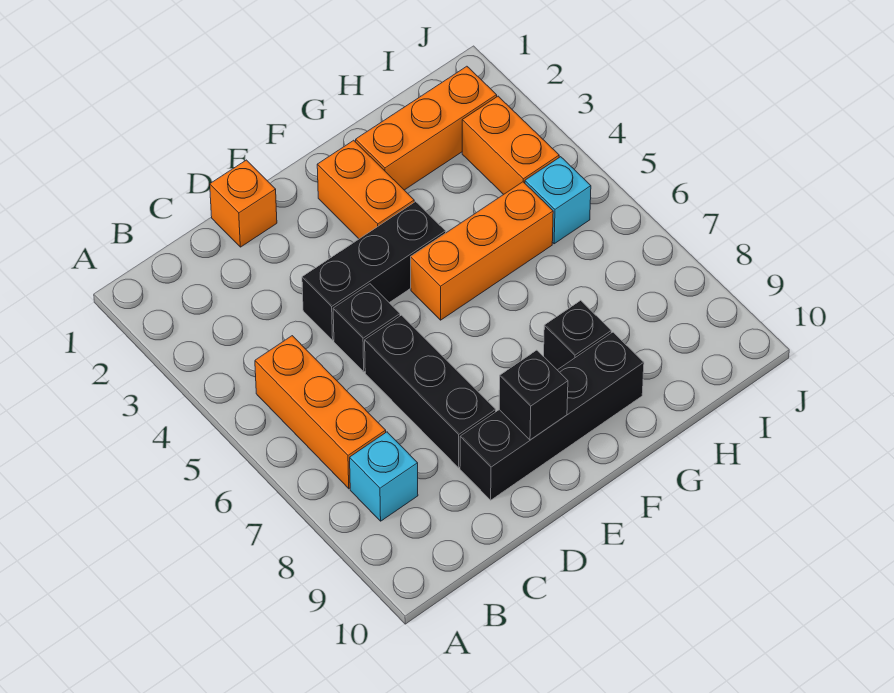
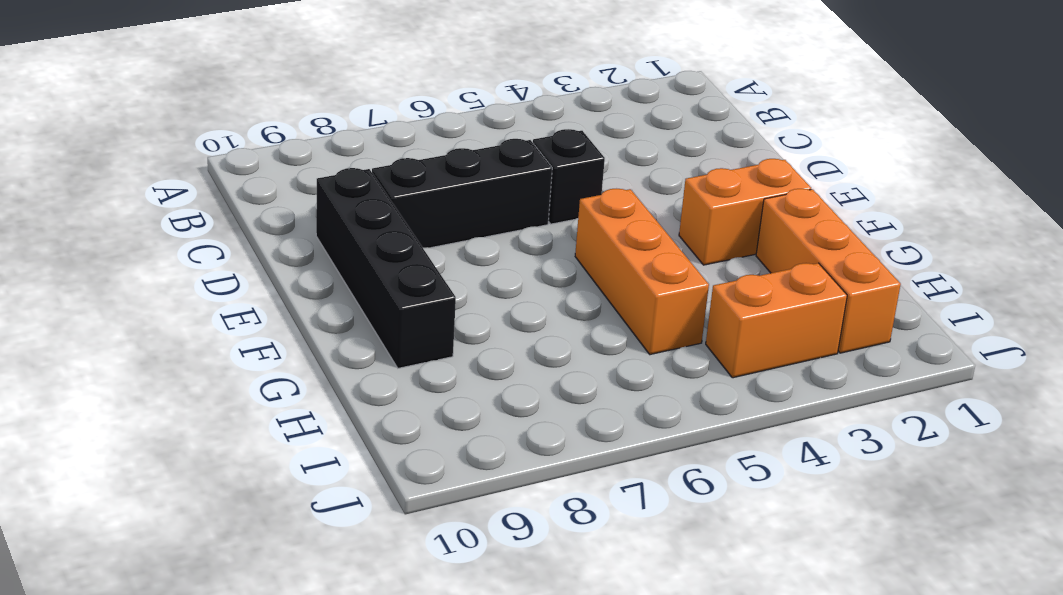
none -> orange brick B5:B7 level 1
none -> cyan brick B8 level 1
none -> orange brick D1 level 1

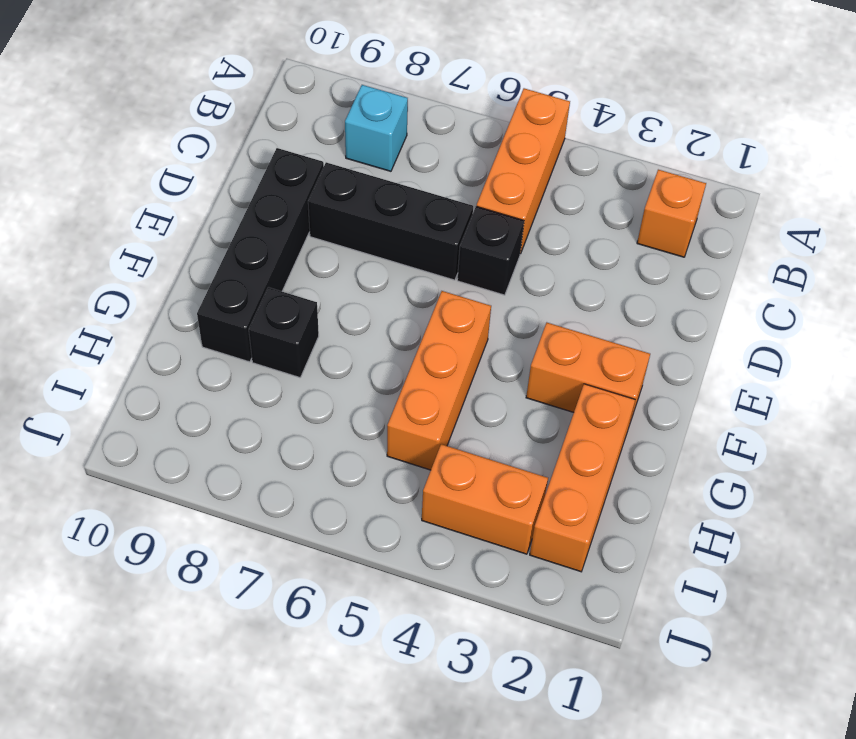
orange brick A5:C5 level 1 -> orange brick B5:B7 level 1
orange brick B2 level 1 -> orange brick D1 level 1
none -> black brick D4:F4 level 1
none -> cyan brick I5 level 1
none -> black brick E9 level 2

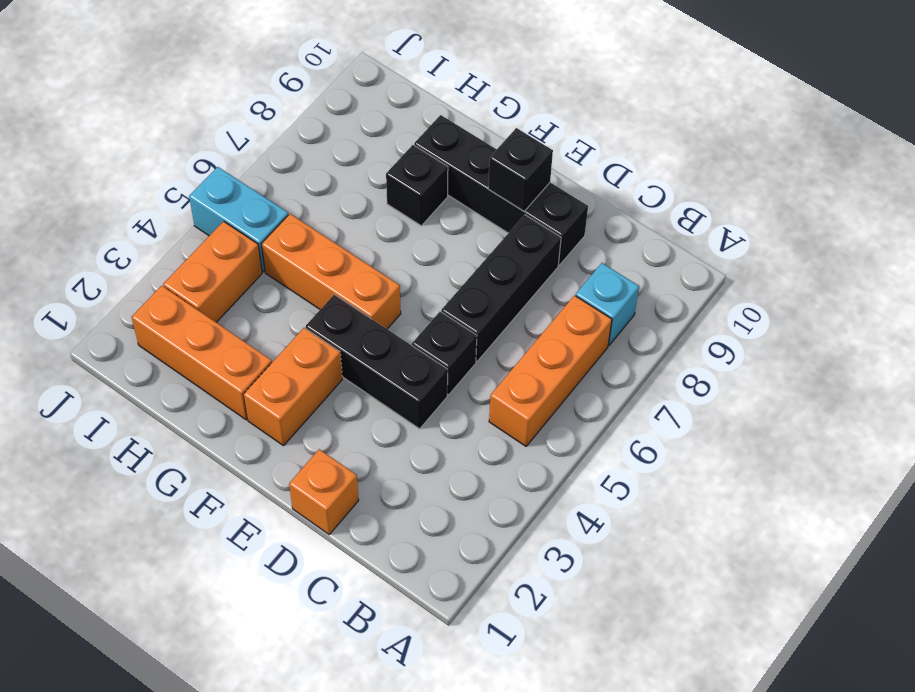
cyan brick I5:J5 level 1 -> cyan brick I5 level 1

